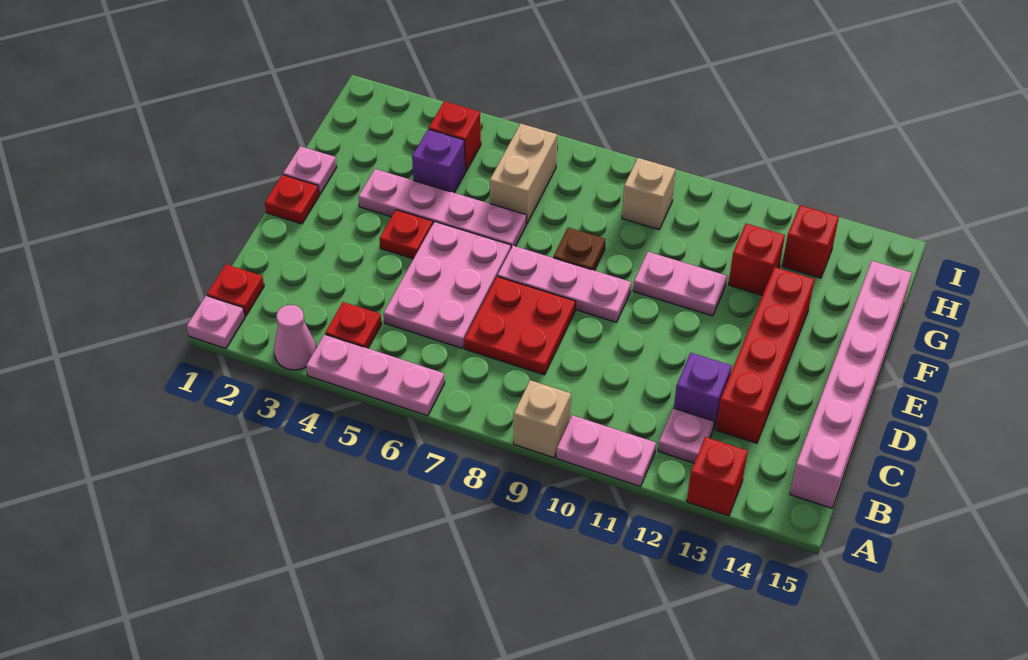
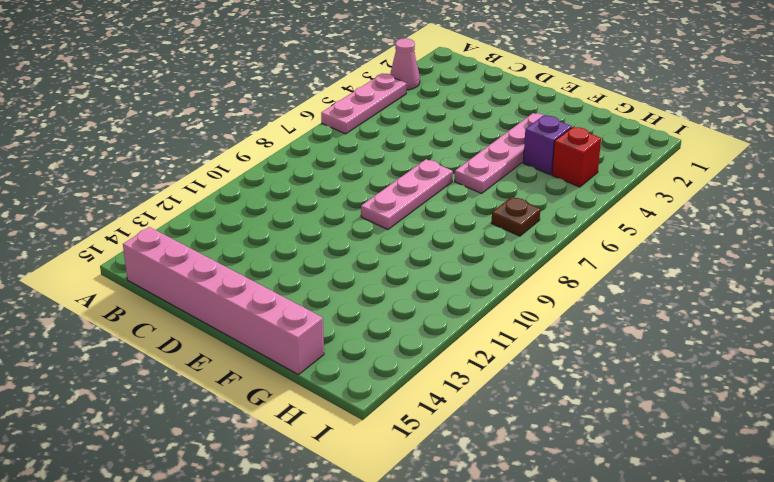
brown plate H7 level 1 -> brown plate F8 level 1
none -> pink plate A1 level 1
none -> tan brick A9 level 1
none -> pink plate A10:A11 level 1

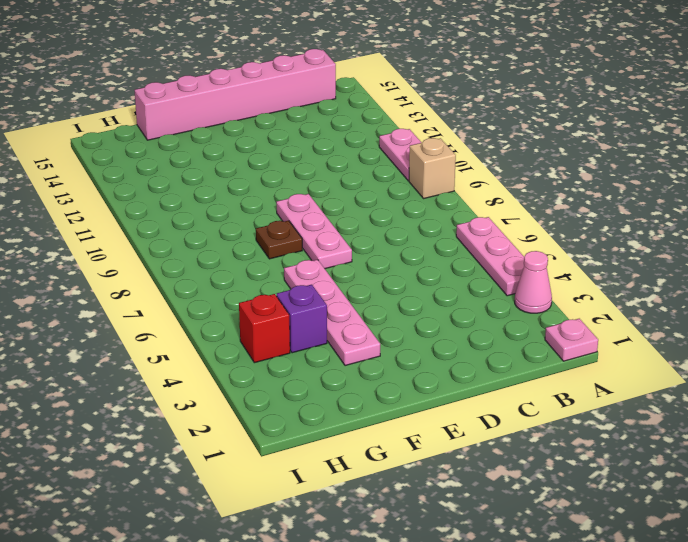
none -> red brick A13 level 1
none -> red plate B1 level 1
none -> red plate B4 level 1

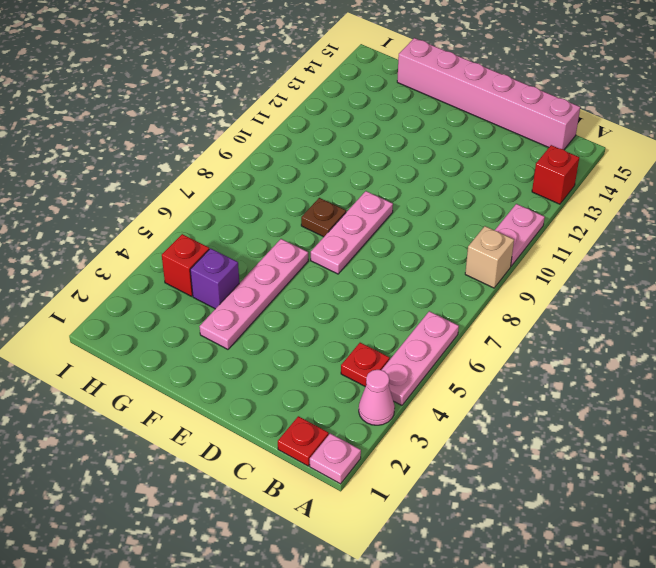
none -> pink plate B12 level 1
none -> pink plate C5:E6 level 1
none -> red plate C7:D8 level 1

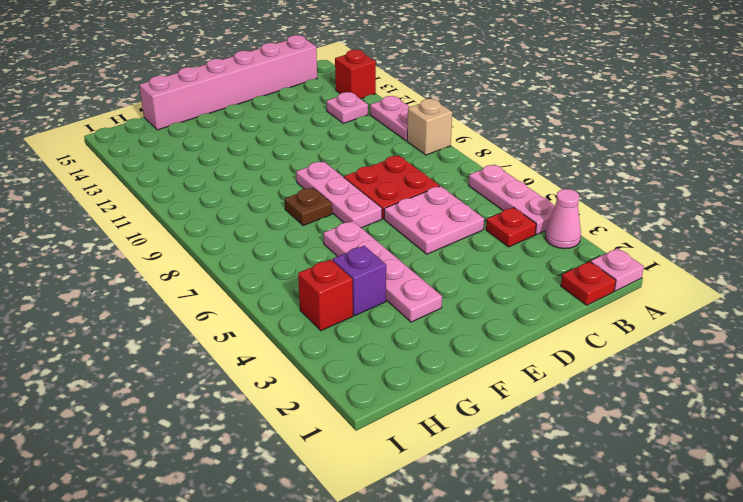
pink plate C5:D6 level 1 -> pink plate C5:E6 level 1
none -> purple brick C12 level 1
none -> red brick C13:F13 level 1
none -> red plate E1 level 1

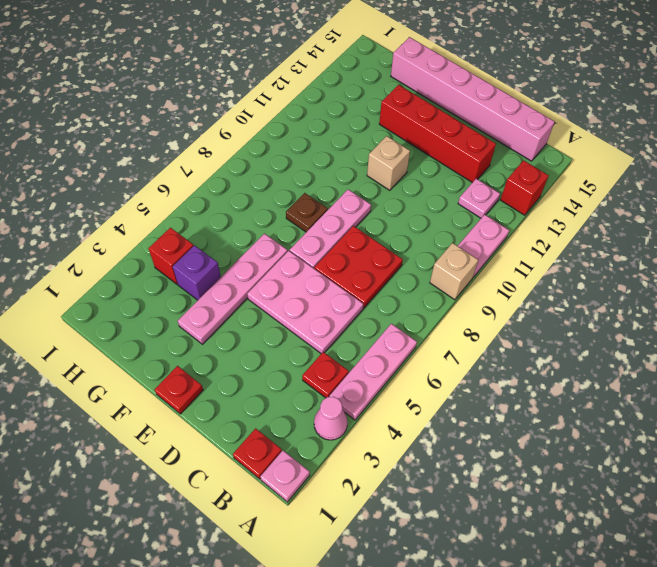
tan brick E11 level 1 -> tan brick H9 level 1
none -> purple brick C12 level 1
none -> red plate E4 level 1
none -> pink plate F1 level 1

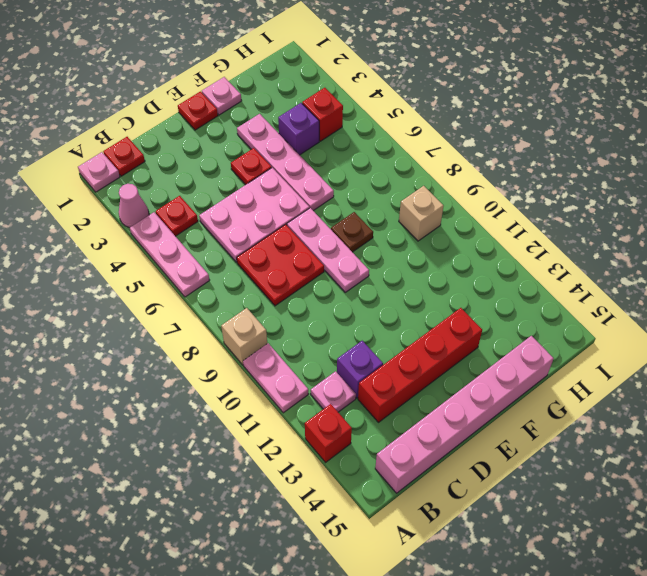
none -> pink plate F10:F11 level 1
none -> tan brick G6:H6 level 1
none -> red brick G12 level 1

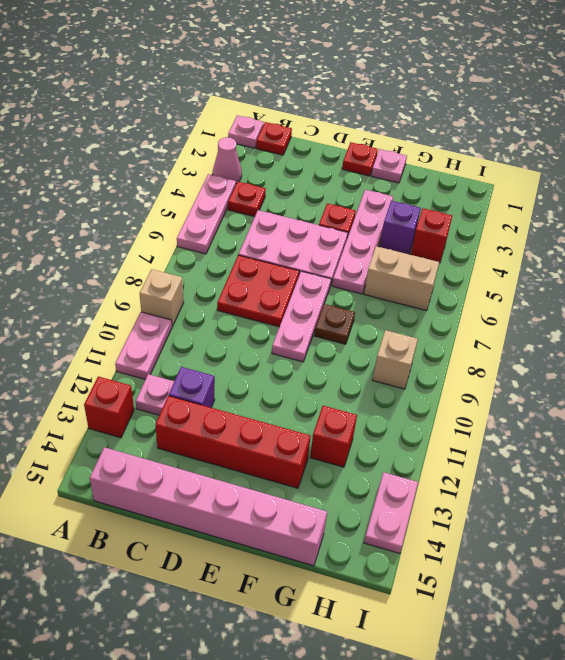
pink plate I13:I14 level 1 -> pink plate F10:F11 level 1
none -> red brick H13 level 1

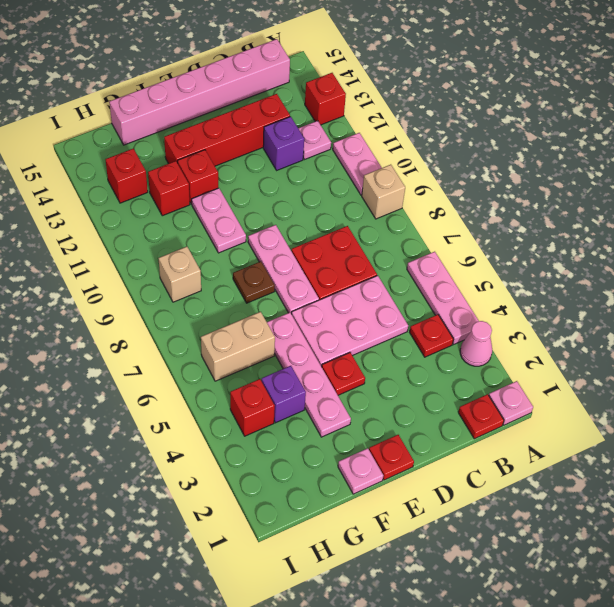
red brick F12 level 1 -> none

